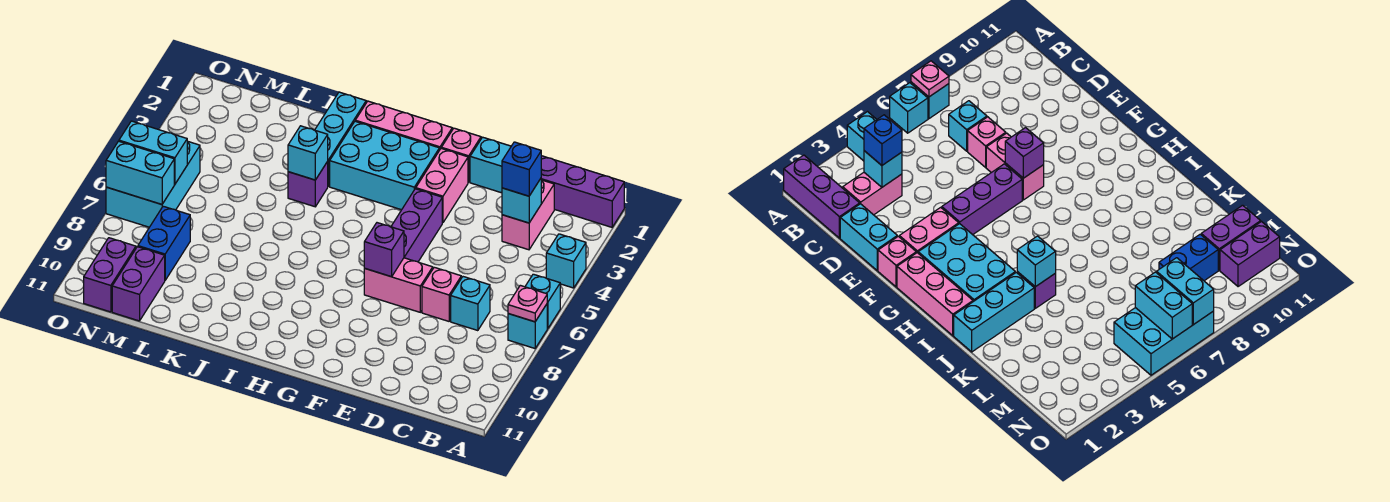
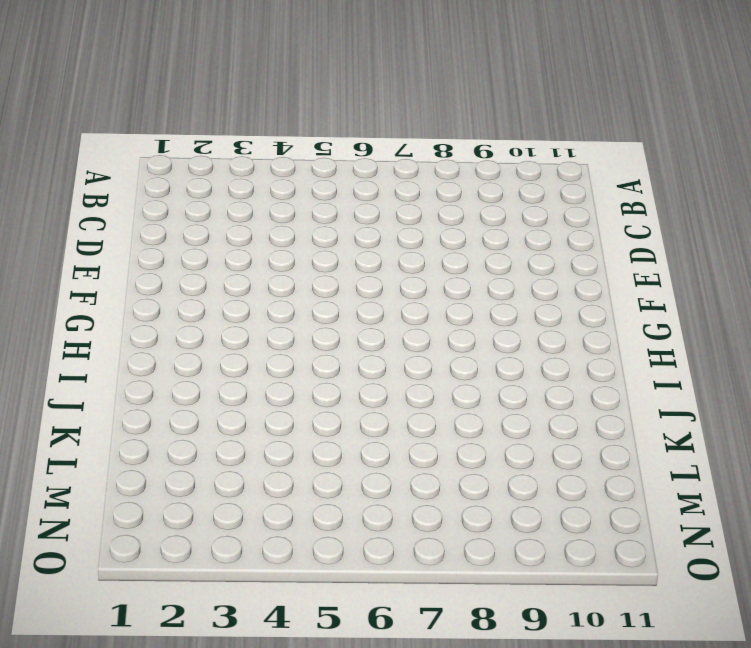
none -> purple brick A1:C1 level 1
none -> cyan brick A4 level 1
none -> cyan brick A6 level 1

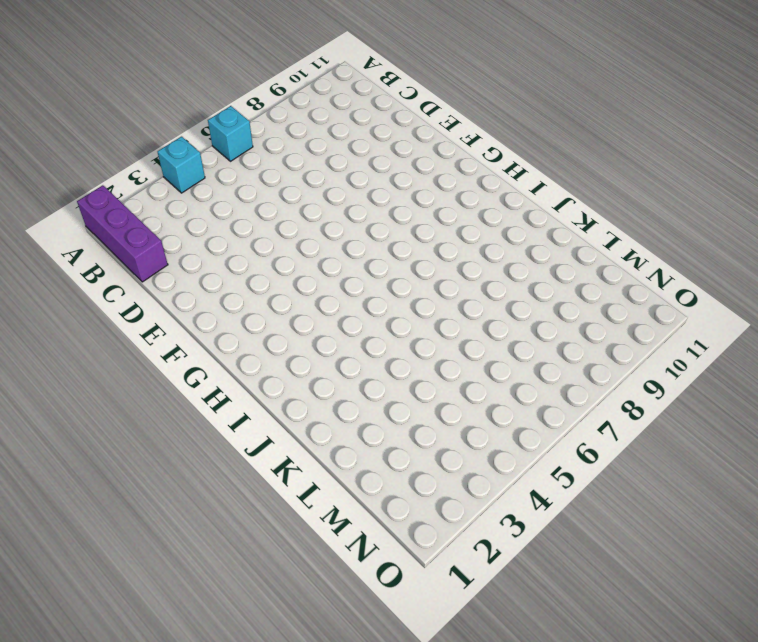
none -> cyan brick A7 level 1
none -> pink brick C2:C3 level 1
none -> cyan brick C7 level 1

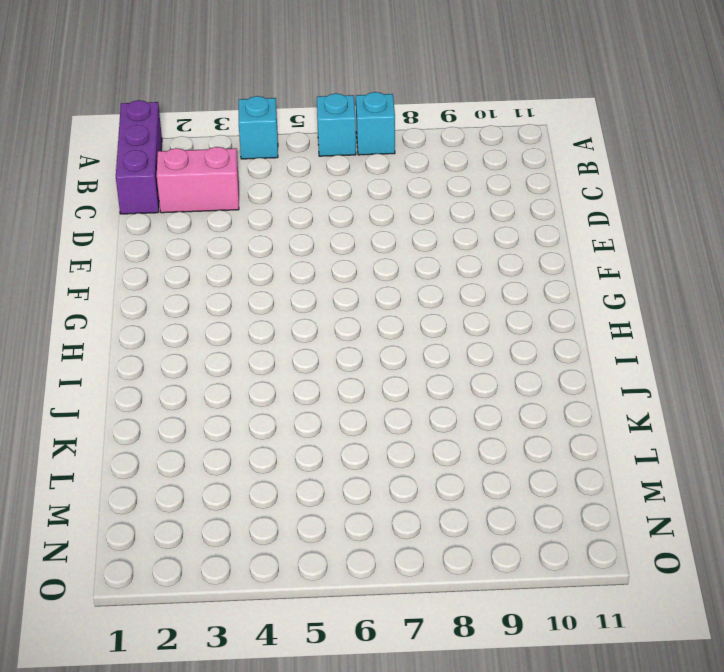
none -> cyan brick C7 level 1
none -> cyan brick D1:E1 level 1
none -> pink brick D7 level 1

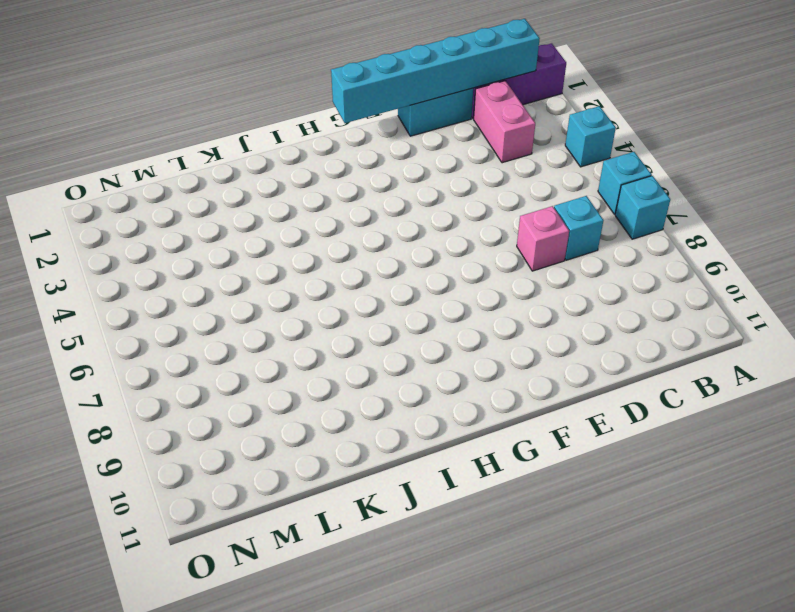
cyan brick B1:G1 level 2 -> none
none -> pink brick E7:F7 level 1
none -> pink brick F1 level 1
none -> pink brick F2:F3 level 1

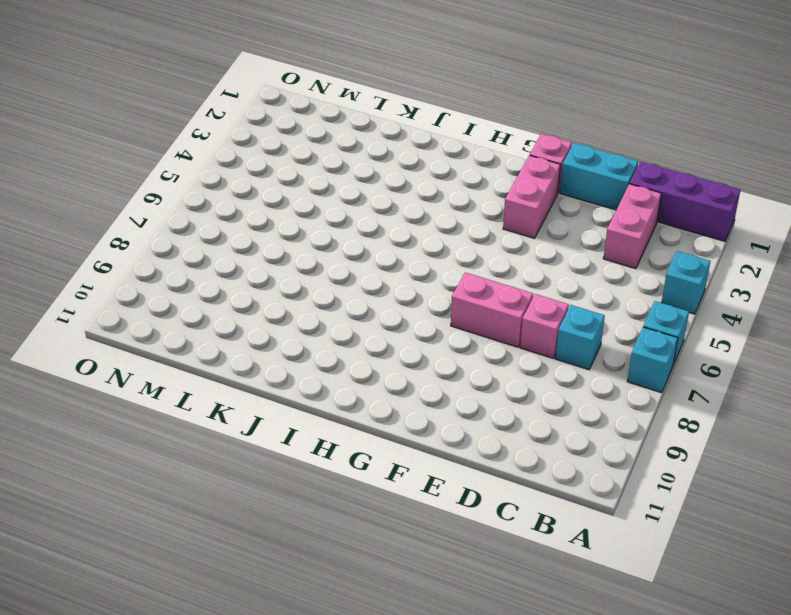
none -> purple brick F4:F6 level 1
none -> pink brick G1:I1 level 1
none -> cyan brick G2:I3 level 1

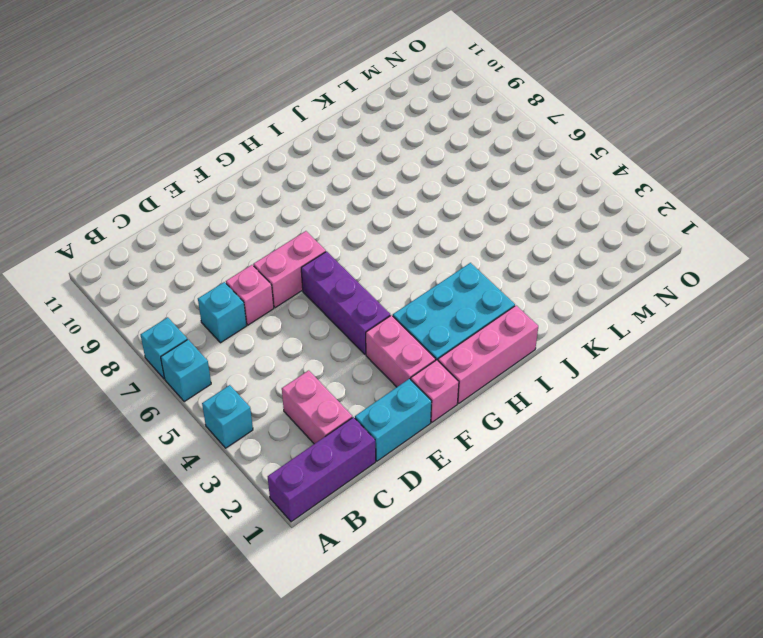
none -> cyan brick J1:J3 level 1
none -> purple brick J4 level 1
none -> blue brick M8:M9 level 1

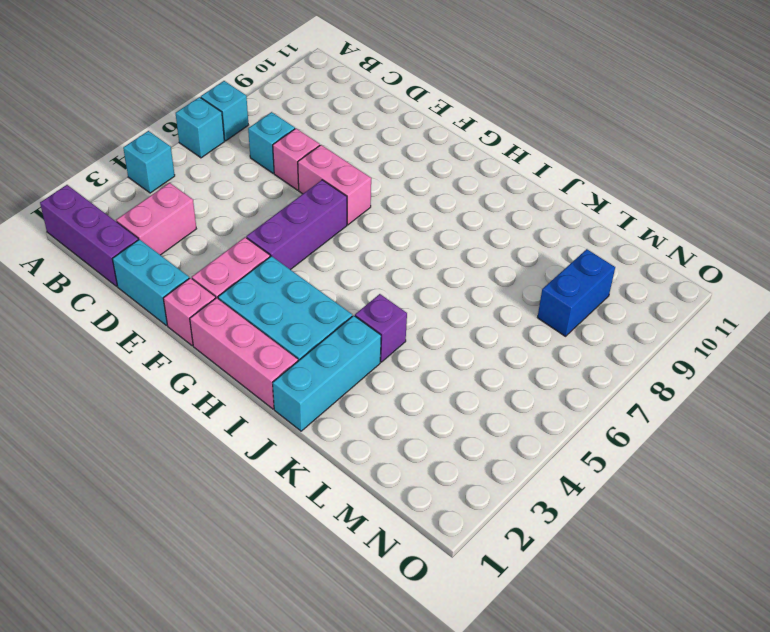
none -> purple brick M10:M11 level 1
none -> cyan brick N5:O7 level 1
none -> purple brick N10:N11 level 1

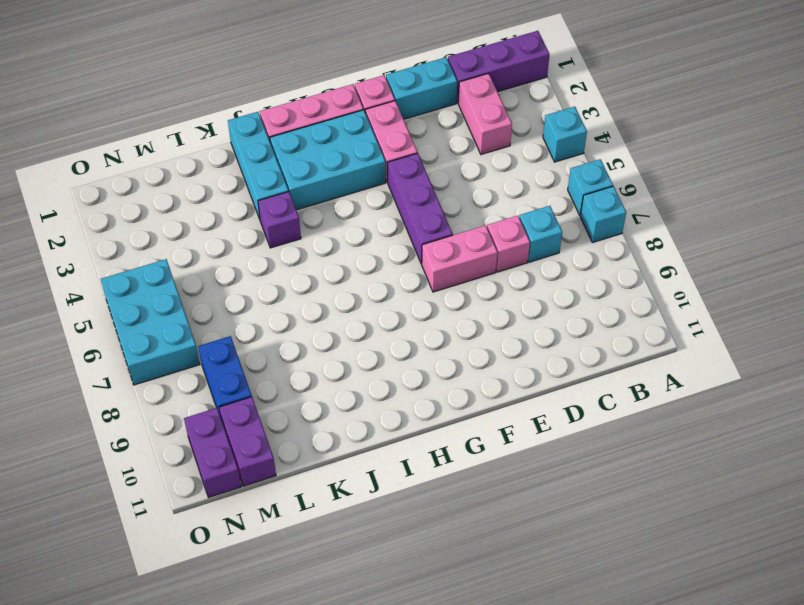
none -> pink plate A7 level 2
none -> cyan brick C3 level 2
none -> purple brick F7 level 2

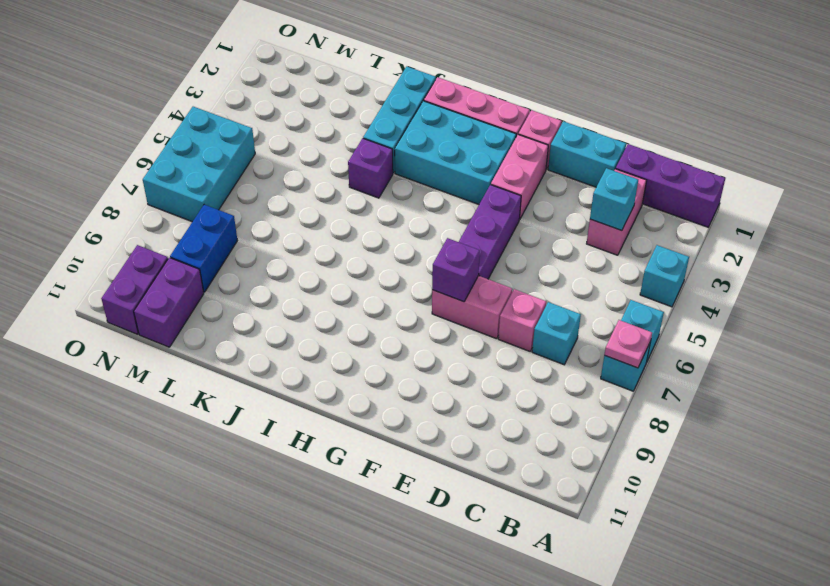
none -> cyan brick J4 level 2
none -> cyan brick N6:O6 level 2
none -> cyan brick N7:O7 level 2

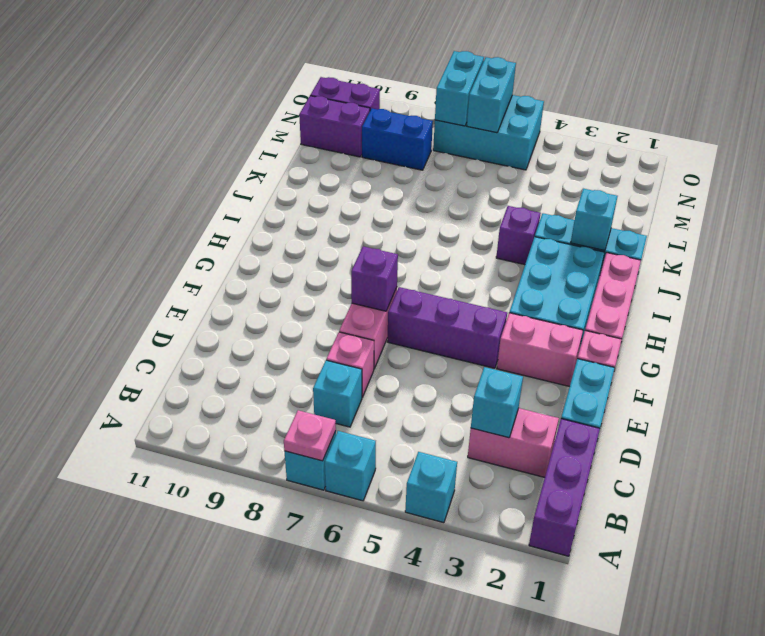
cyan brick J2 level 2 -> cyan brick J4 level 2
none -> blue brick C3 level 3

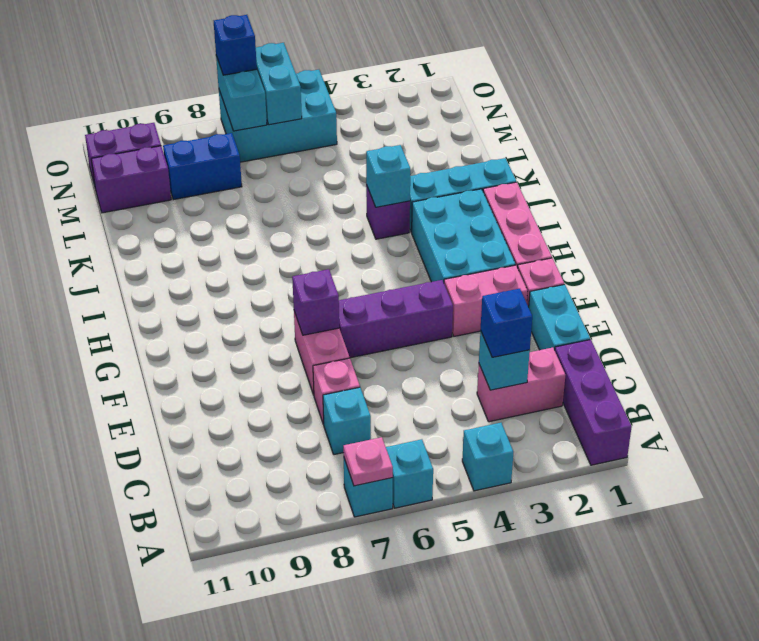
blue brick O7 level 3 -> none

